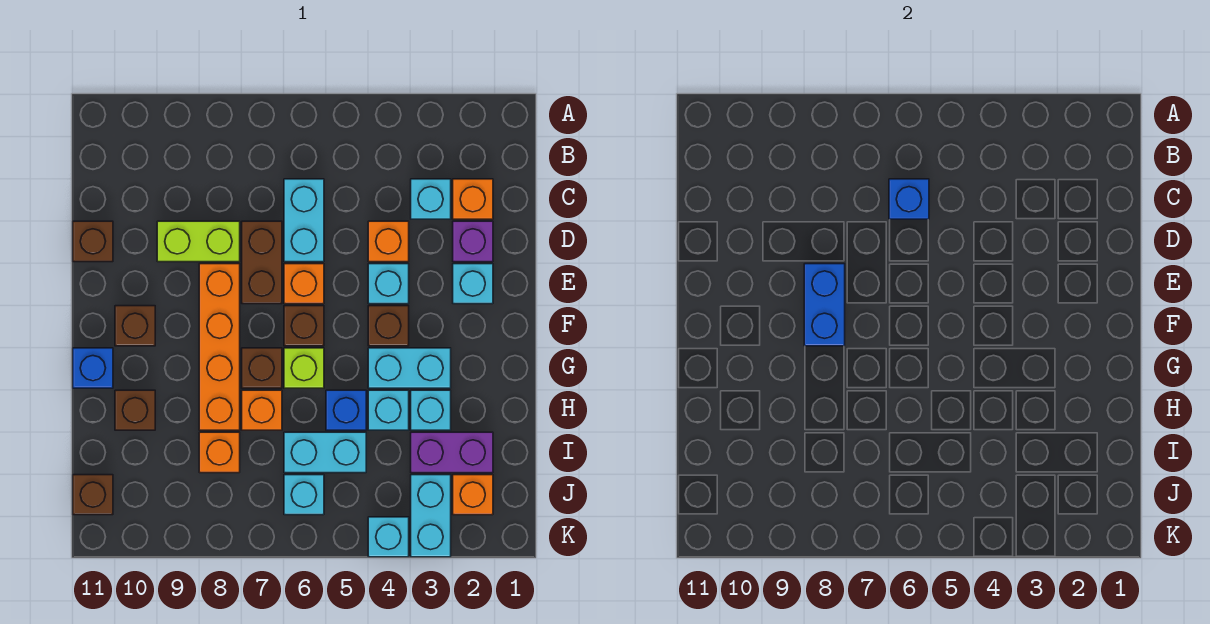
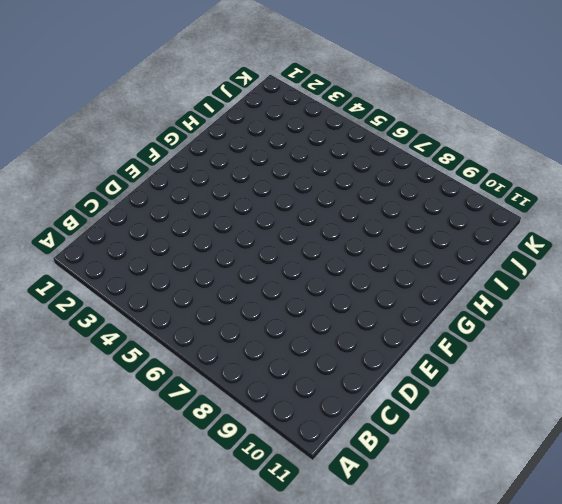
none -> orange brick C2 level 1
none -> cyan brick C3 level 1
none -> cyan brick C6:D6 level 1
none -> purple brick D2 level 1

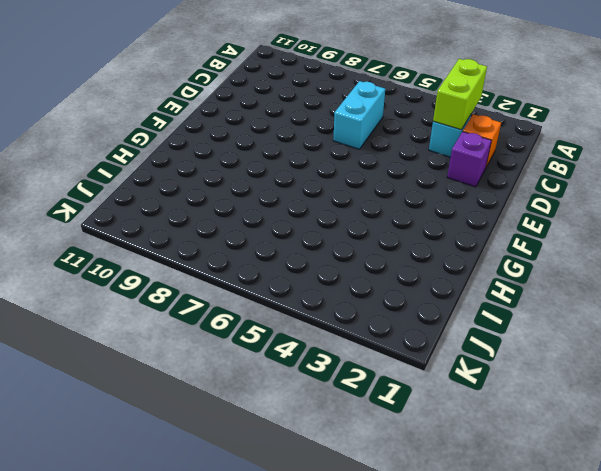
lime brick B3:C3 level 2 -> lime brick D8:D9 level 1
none -> orange brick D4 level 1
none -> brown brick D7:E7 level 1
none -> brown brick D11 level 1
none -> cyan brick E2 level 1

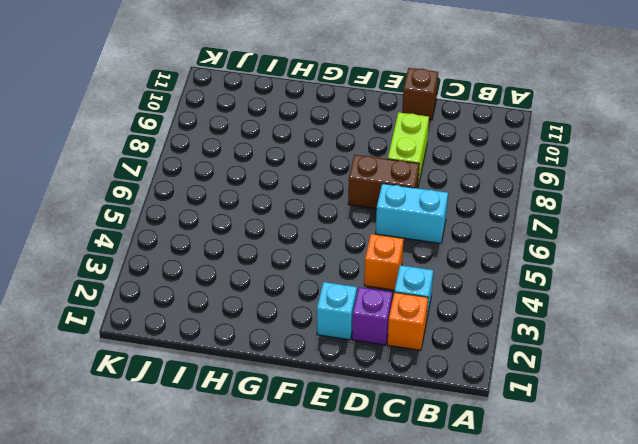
none -> cyan brick E4 level 1
none -> orange brick E6 level 1
none -> orange brick E8:H8 level 1
none -> brown brick F4 level 1

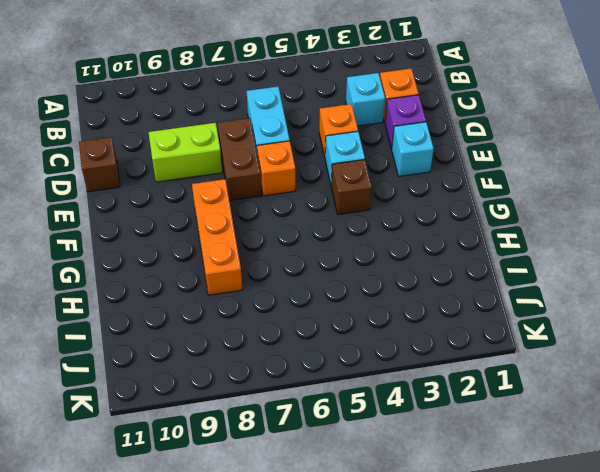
orange brick F8:H8 level 1 -> orange brick E8:H8 level 1
none -> brown brick F6 level 1
none -> brown brick F10 level 1
none -> cyan brick G3:G4 level 1
none -> lime brick G6 level 1

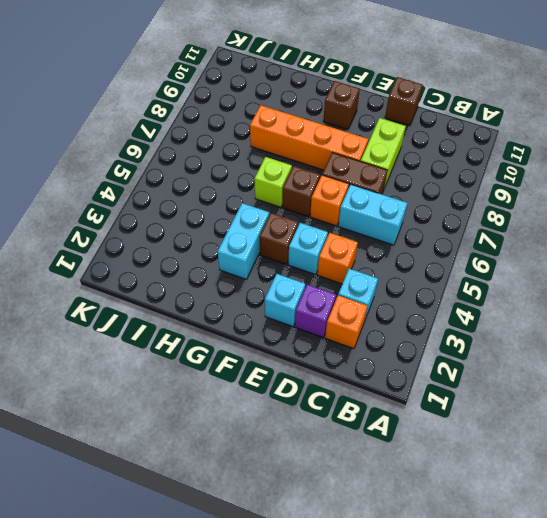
none -> brown brick G7 level 1
none -> blue brick G11 level 1
none -> cyan brick H3 level 1
none -> cyan brick H4 level 1

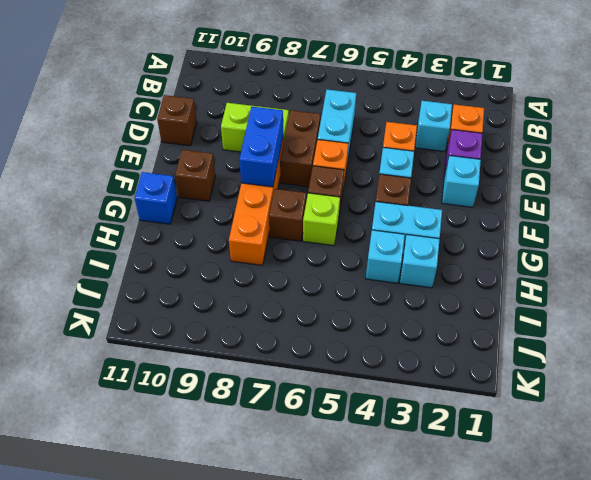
none -> blue brick H5 level 1
none -> orange brick H7 level 1
none -> brown brick H10 level 1
none -> purple brick I2:I3 level 1

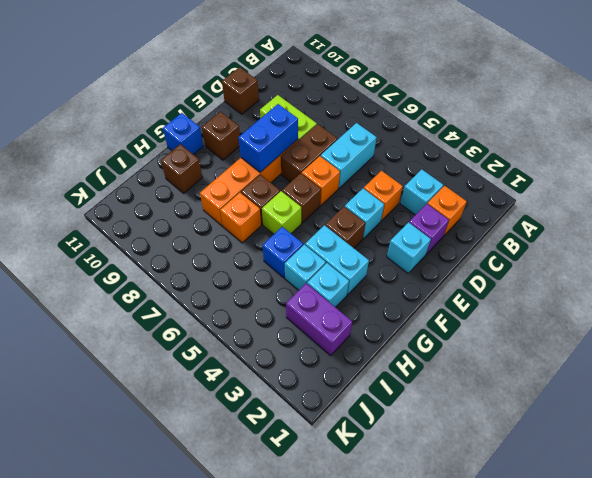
none -> cyan brick I5:I6 level 1
none -> orange brick I8 level 1
none -> orange brick J2 level 1
none -> cyan brick J3:K3 level 1

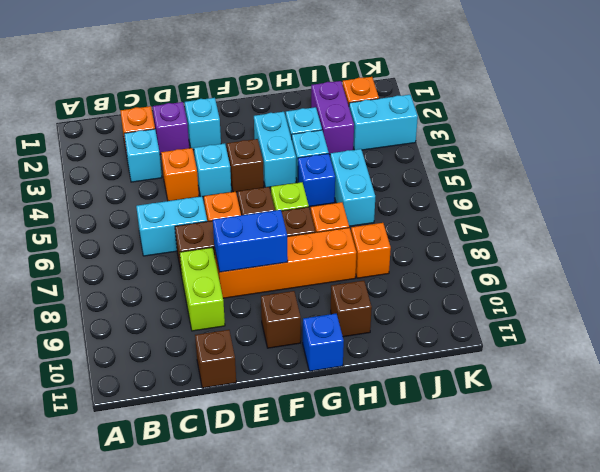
none -> cyan brick J6 level 1
none -> brown brick J11 level 1
none -> cyan brick K4 level 1
none -> blue brick C6 level 2

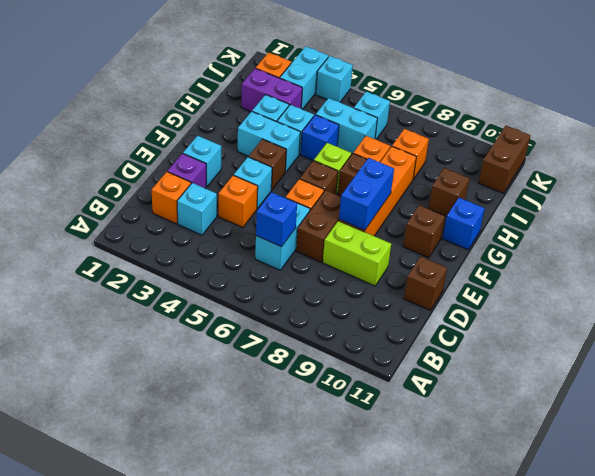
brown brick J11:K11 level 1 -> brown brick J11 level 1

